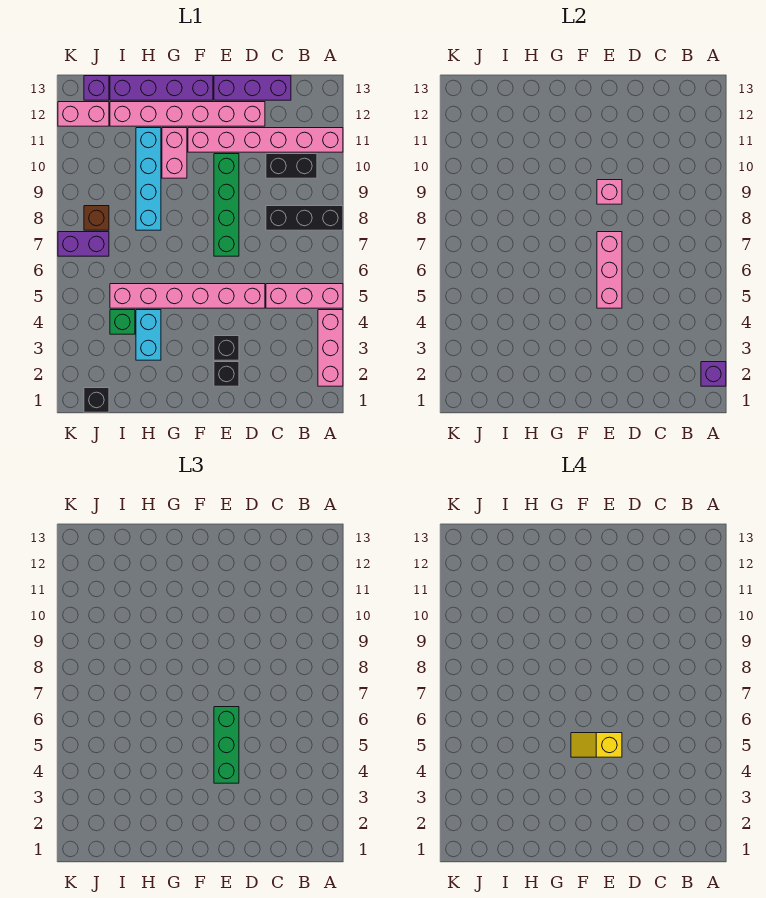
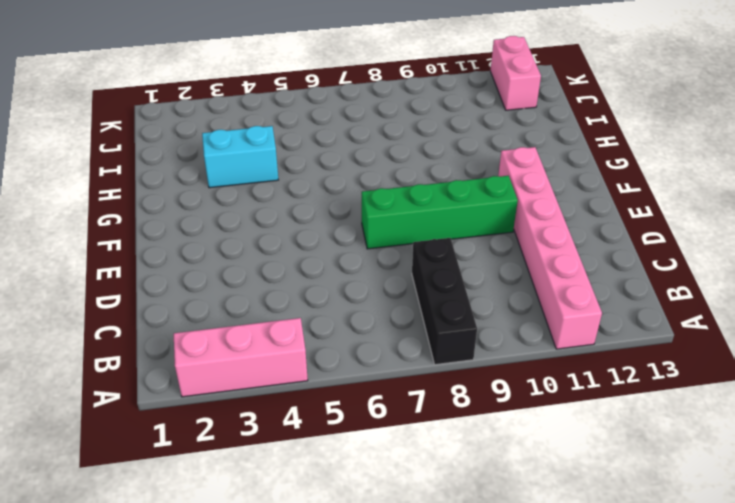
none -> pink brick A5:C5 level 1
none -> black brick B10:C10 level 1
none -> purple brick C13:E13 level 1

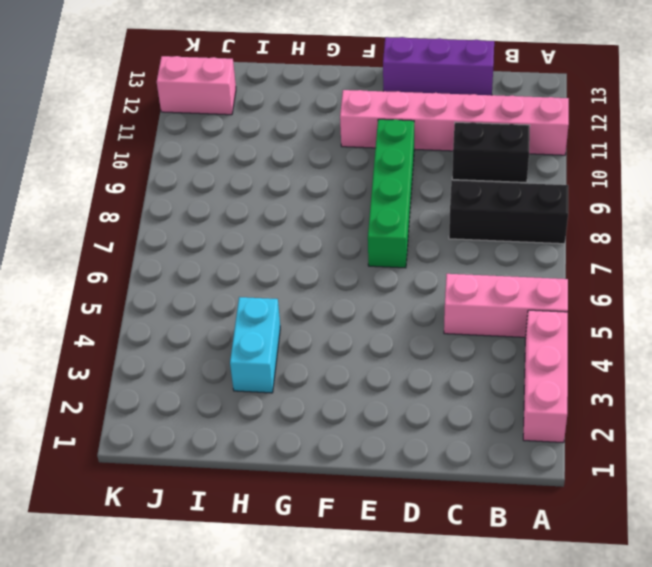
none -> pink brick D5:I5 level 1
none -> pink brick D12:I12 level 1
none -> black brick E2 level 1

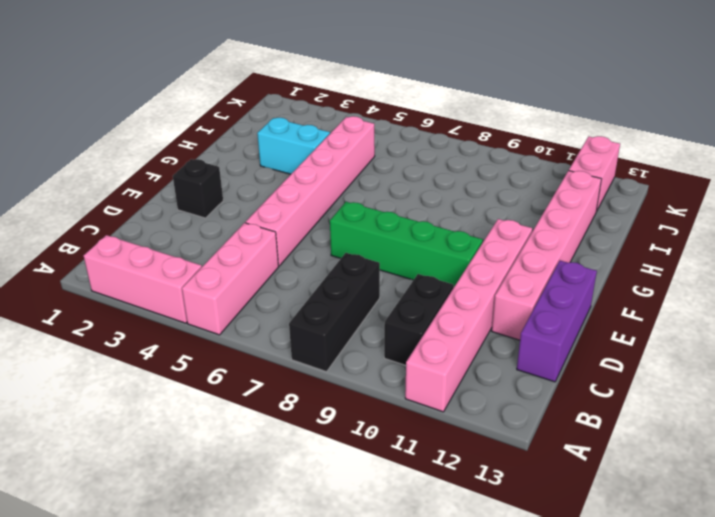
none -> black brick E3 level 1
none -> purple brick F13:I13 level 1
none -> pink brick G10:G11 level 1

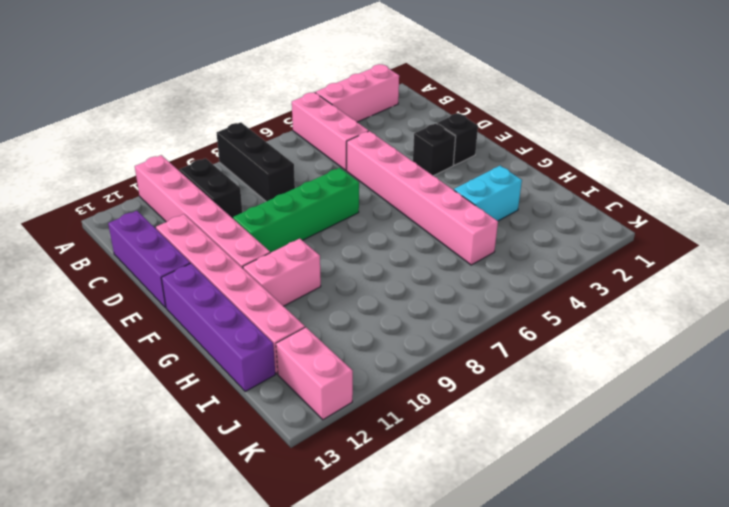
none -> cyan brick H8:H11 level 1
none -> green brick I4 level 1
none -> black brick J1 level 1

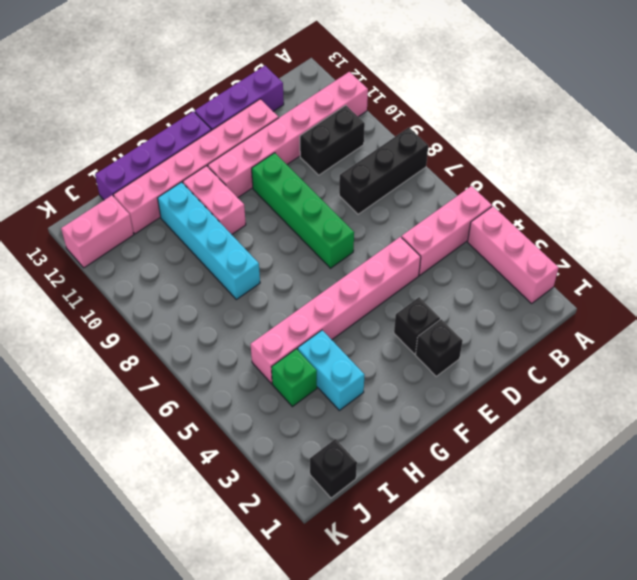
none -> purple brick J7:K7 level 1
none -> brown brick J8 level 1
none -> purple brick J13 level 1

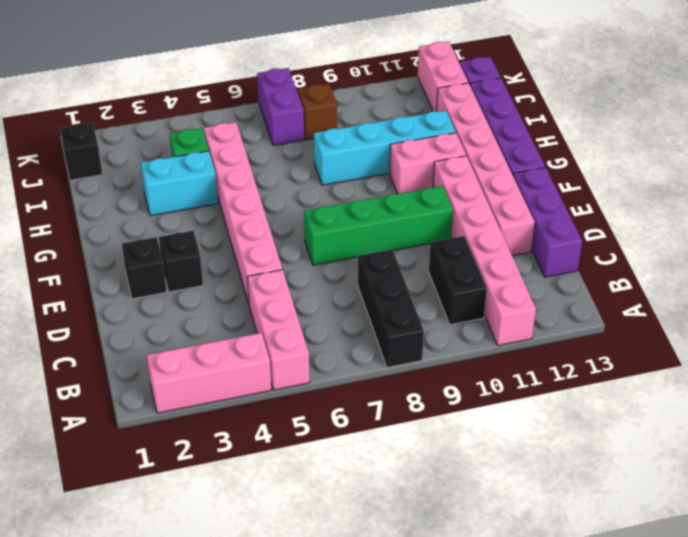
none -> purple brick A2 level 2
none -> pink brick E5:E7 level 2
none -> pink brick E9 level 2

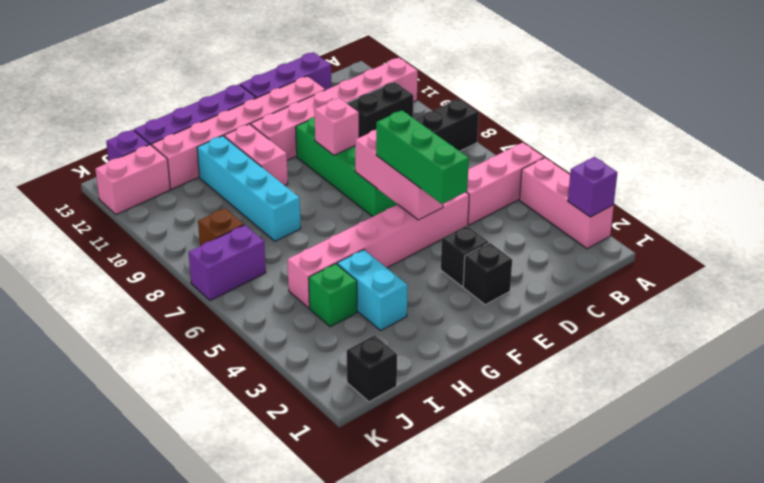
none -> yellow slope E5:F5 level 4 top E

